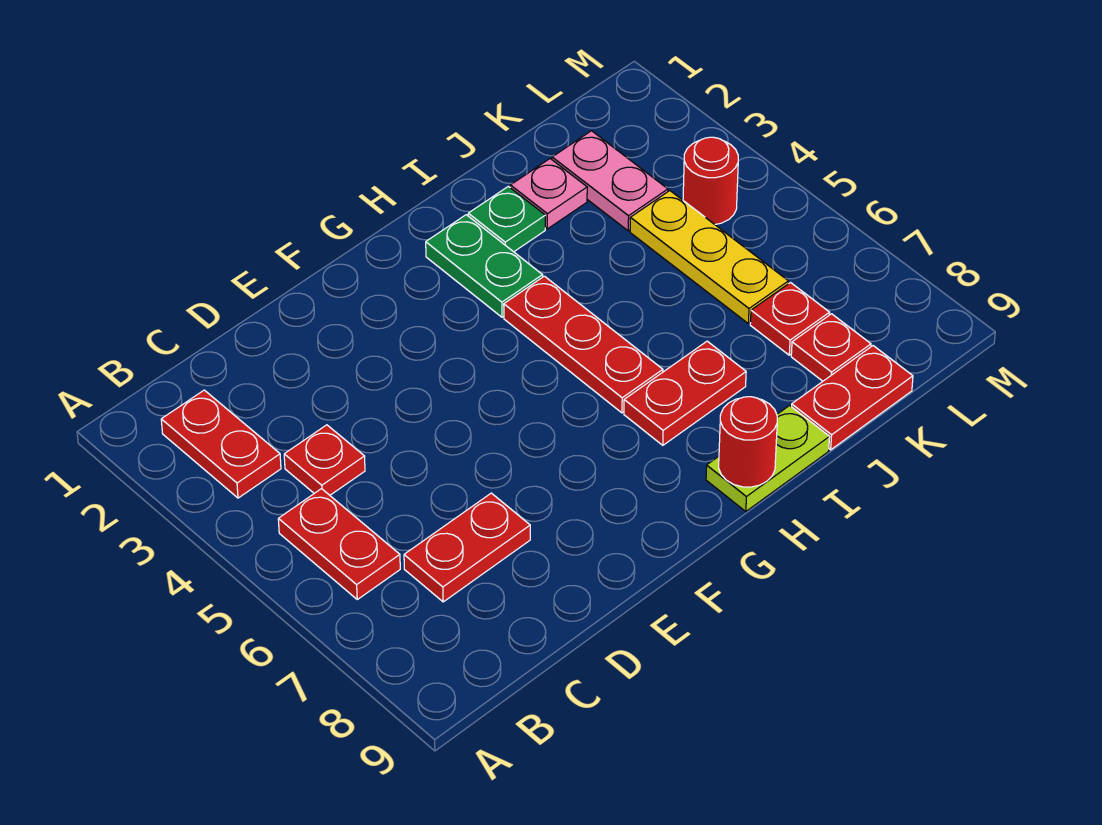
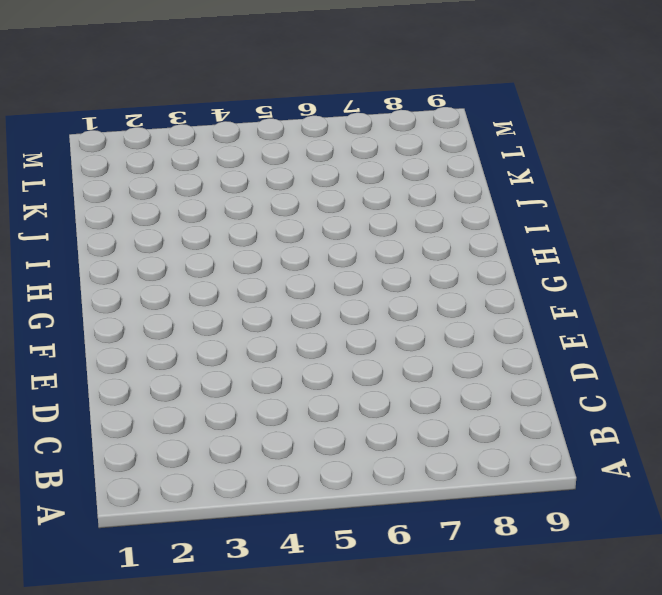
none -> red plate B2:B3 level 1
none -> red plate B5:B6 level 1
none -> red plate C4 level 1

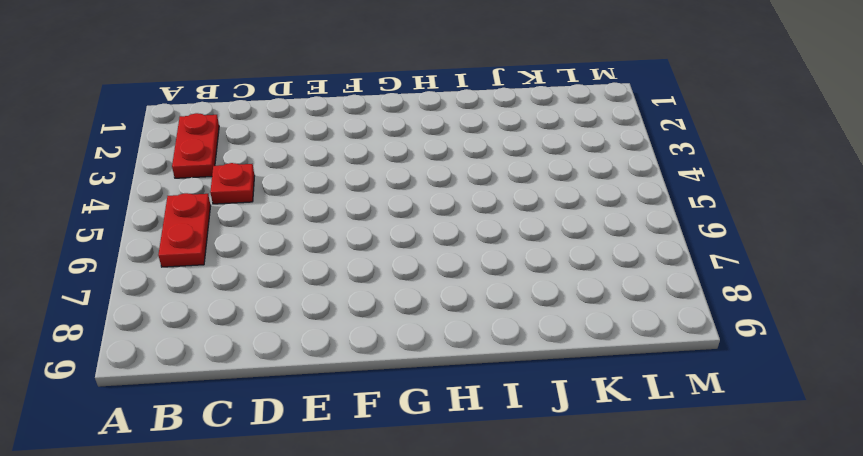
none -> red plate C7:D7 level 1
none -> green plate H2:H3 level 1
none -> red plate H4:H6 level 1

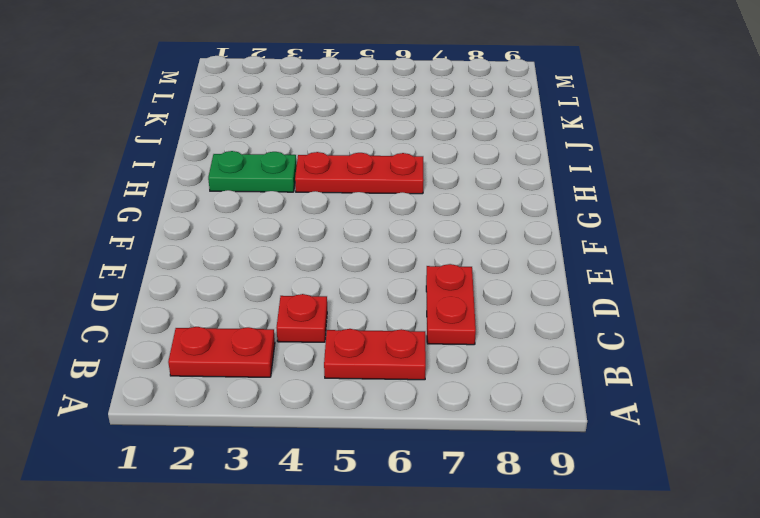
none -> red plate H7:I7 level 1
none -> lime plate H9:I9 level 1
none -> green plate I2 level 1

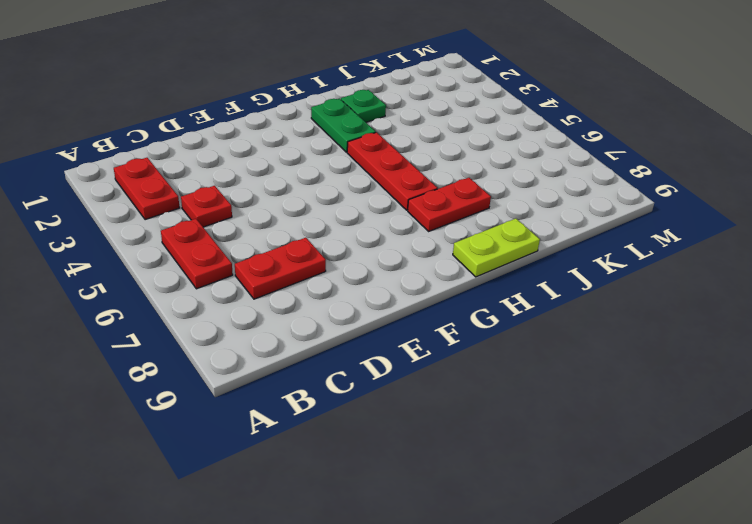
none -> pink plate J2 level 1
none -> red plate J9:K9 level 1
none -> pink plate K2:K3 level 1

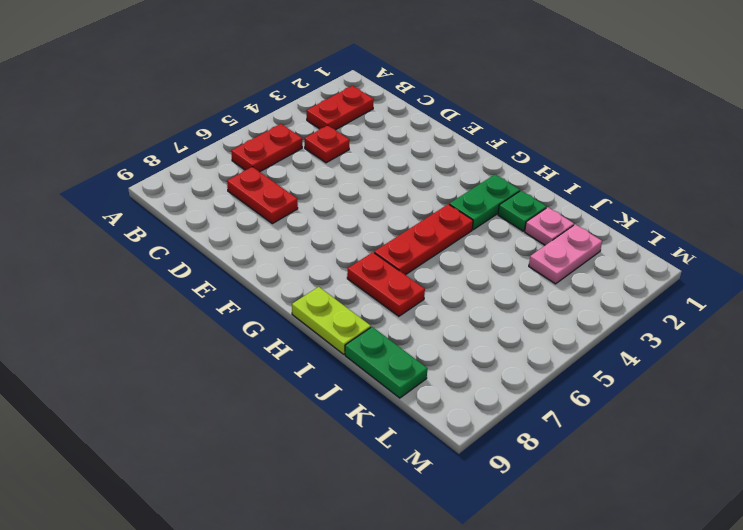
green plate J9:K9 level 1 -> red plate J9:K9 level 1
none -> yellow plate K4:K6 level 1
none -> red plate K7 level 1
none -> red plate K8 level 1

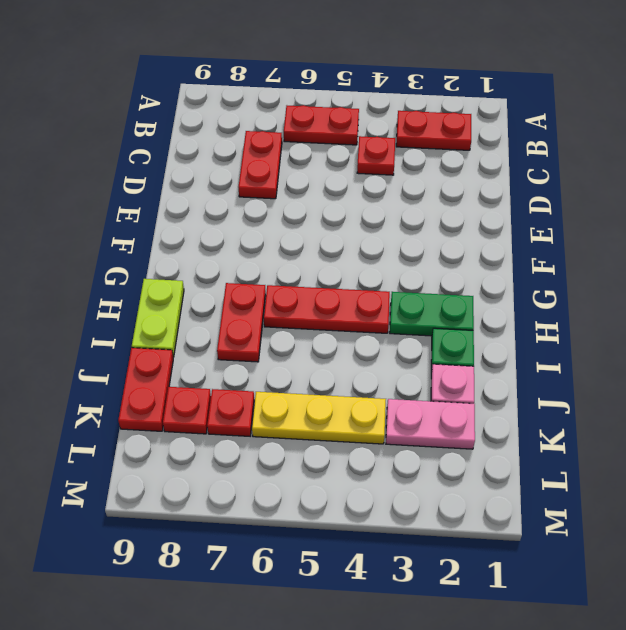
none -> red round brick L4 level 1
none -> red round brick H9 level 2

